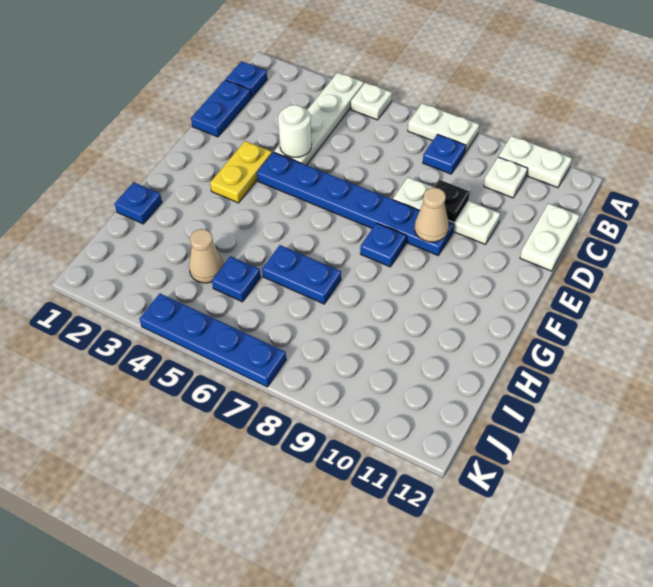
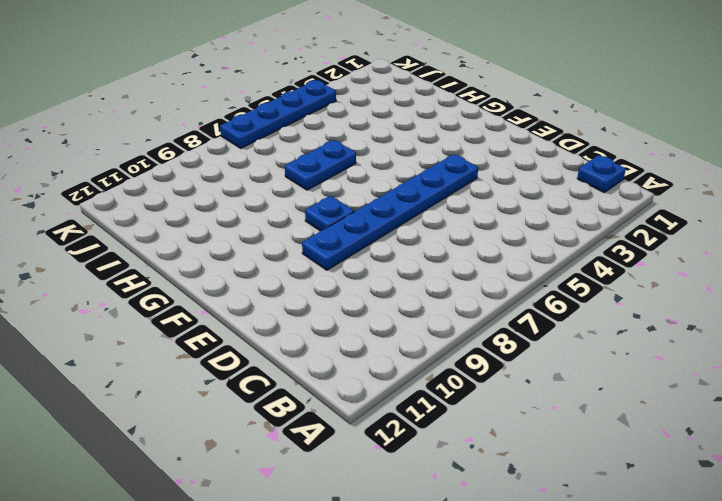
none -> white plate A4:D4 level 1
none -> white plate A5 level 1
none -> white plate A7:A8 level 1

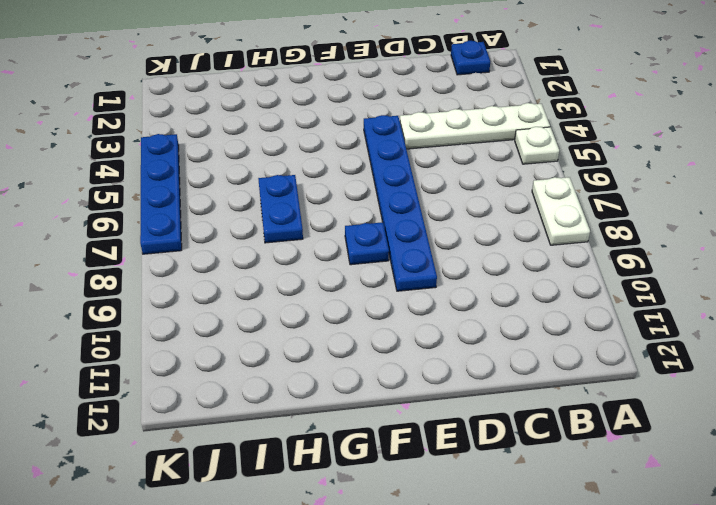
none -> white plate A10:A11 level 1
none -> blue plate B8 level 1
none -> white plate B10 level 1

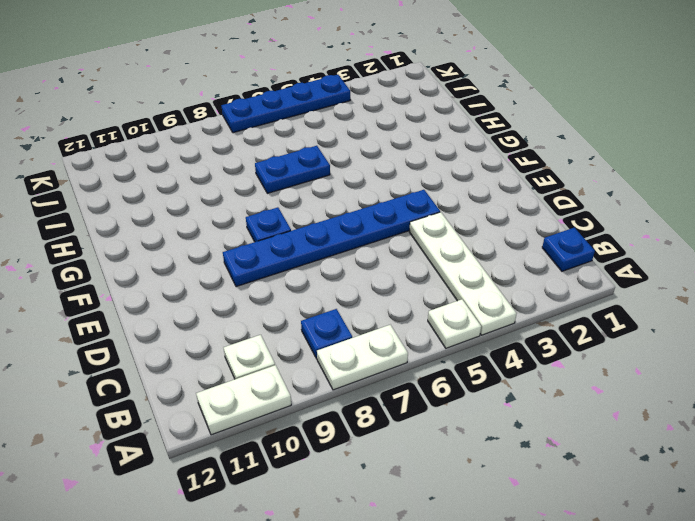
none -> blue plate C1:D1 level 1
none -> white plate C12:D12 level 1
none -> white plate D8:D10 level 1

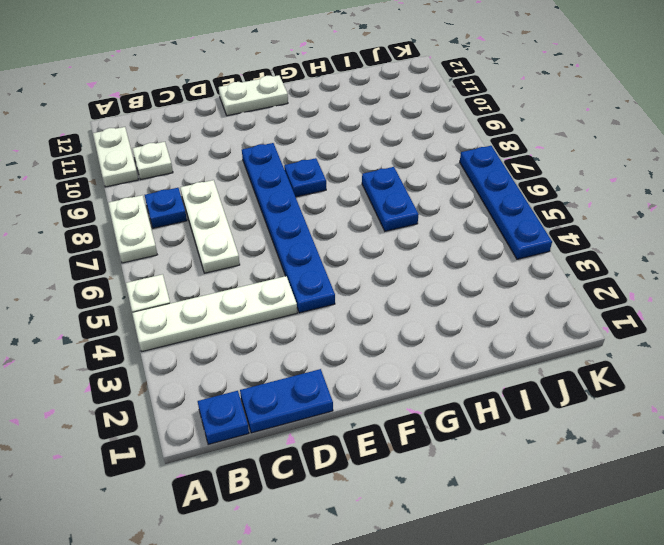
white plate C6:C8 level 1 -> white plate D8:D10 level 1
white plate E12:F12 level 1 -> white plate C12:D12 level 1
none -> yellow plate E3:F3 level 1
none -> blue plate H1 level 1
none -> tan cone I4 level 1

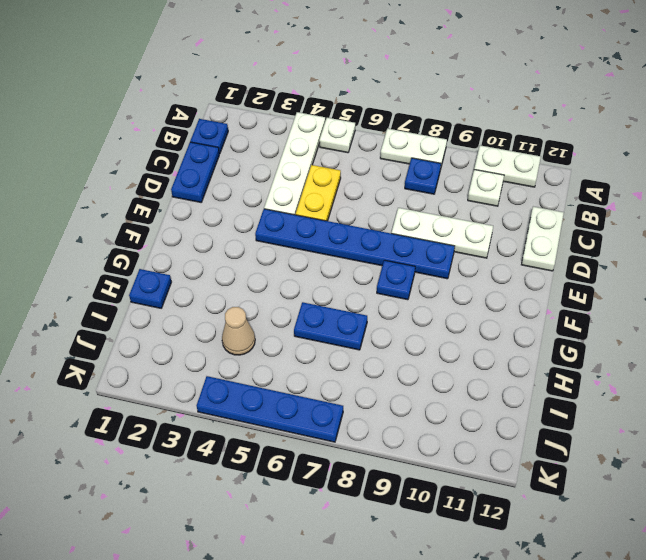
yellow plate C5:D5 level 1 -> yellow plate E3:F3 level 1
none -> blue plate I5 level 1
none -> white round brick D4 level 2
none -> black plate D9 level 2

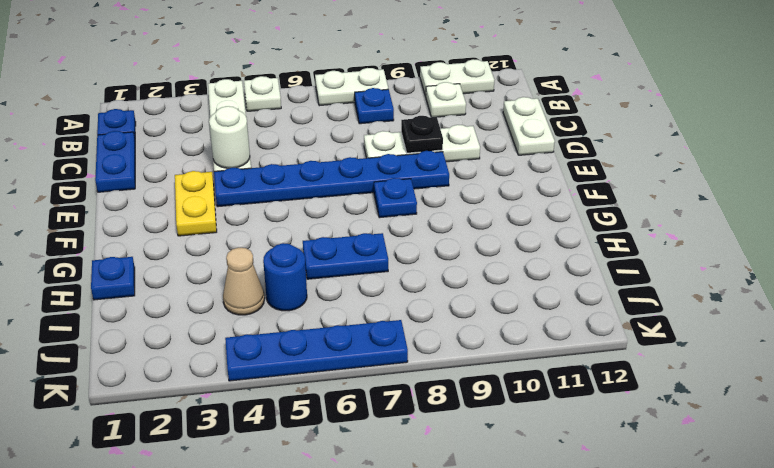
blue round brick I5 level 1 -> blue plate I5 level 1
none -> tan cone E9 level 2

